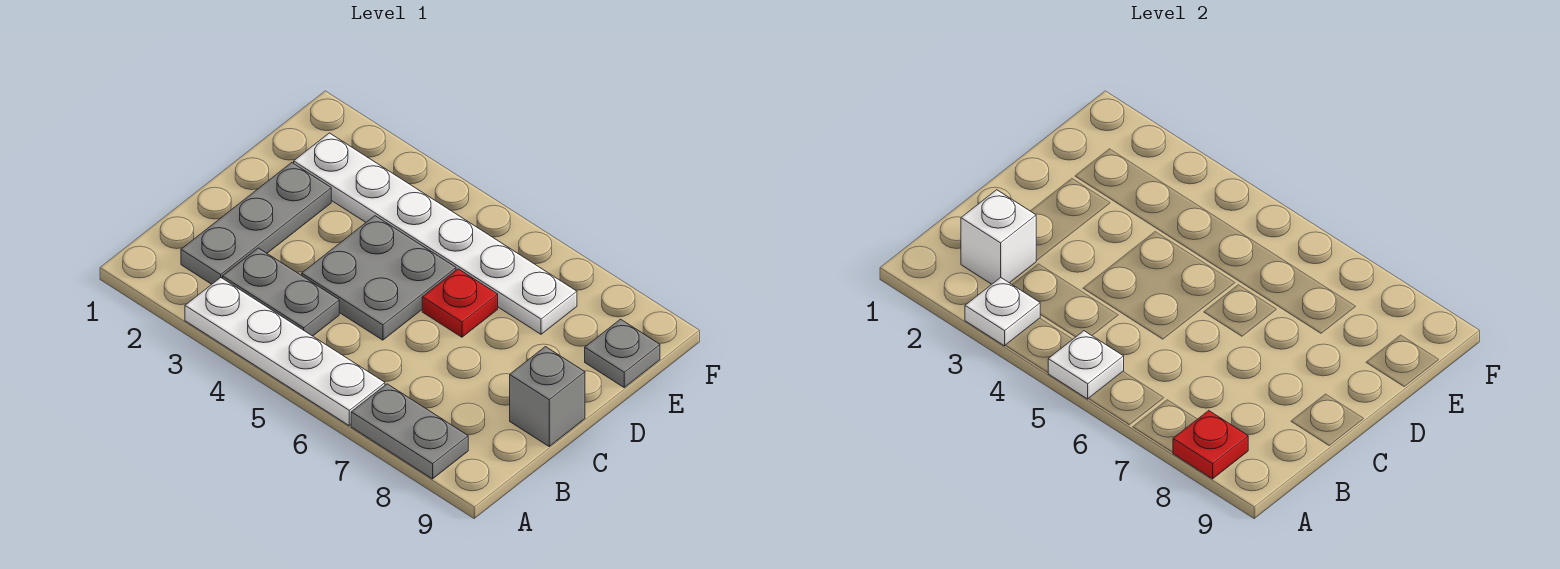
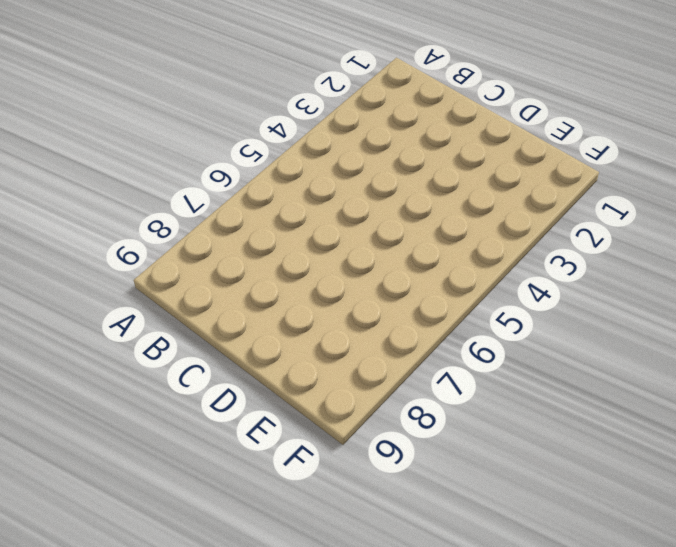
none -> white plate A3:A6 level 1
none -> grey plate A7:A8 level 1
none -> grey plate B2:D2 level 1

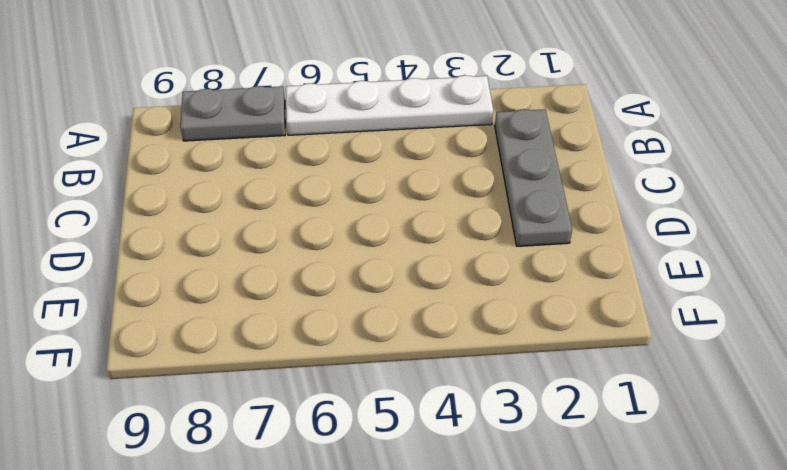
none -> grey plate B3:B4 level 1
none -> grey plate C4:D5 level 1
none -> grey brick C9 level 1

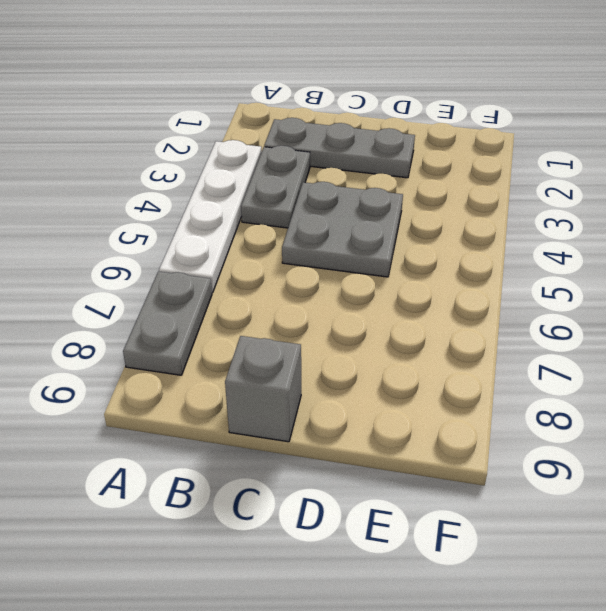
none -> red plate D6 level 1
none -> white plate E2:E7 level 1
none -> grey plate E9 level 1

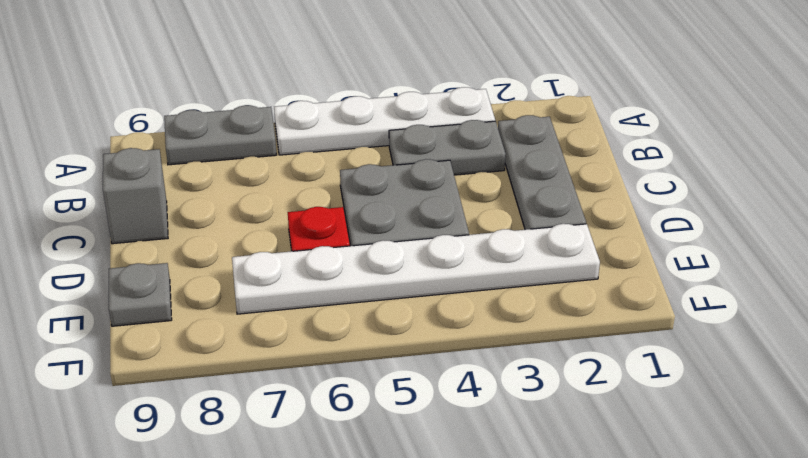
none -> white plate A3 level 2
none -> white plate A5 level 2
none -> red plate A8 level 2

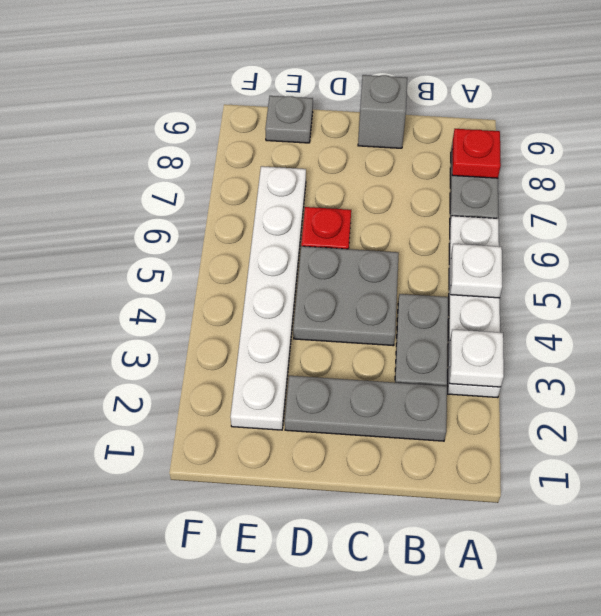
none -> white brick B2 level 2

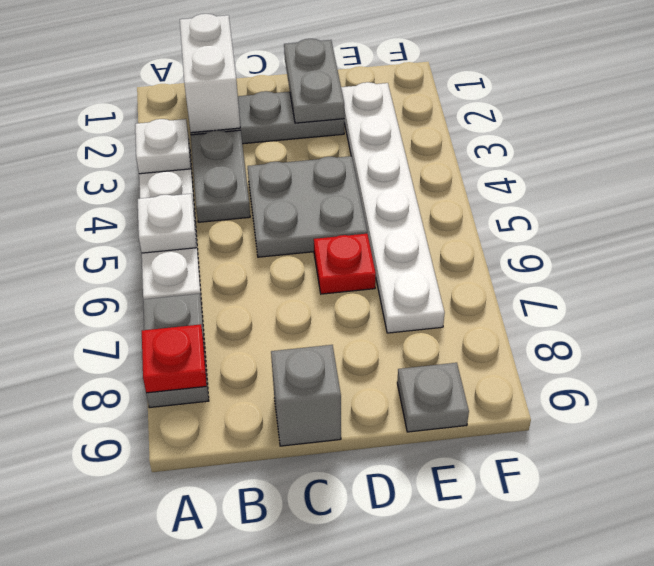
white brick B1:B2 level 2 -> white brick B2 level 2
grey plate D1:D2 level 2 -> none

